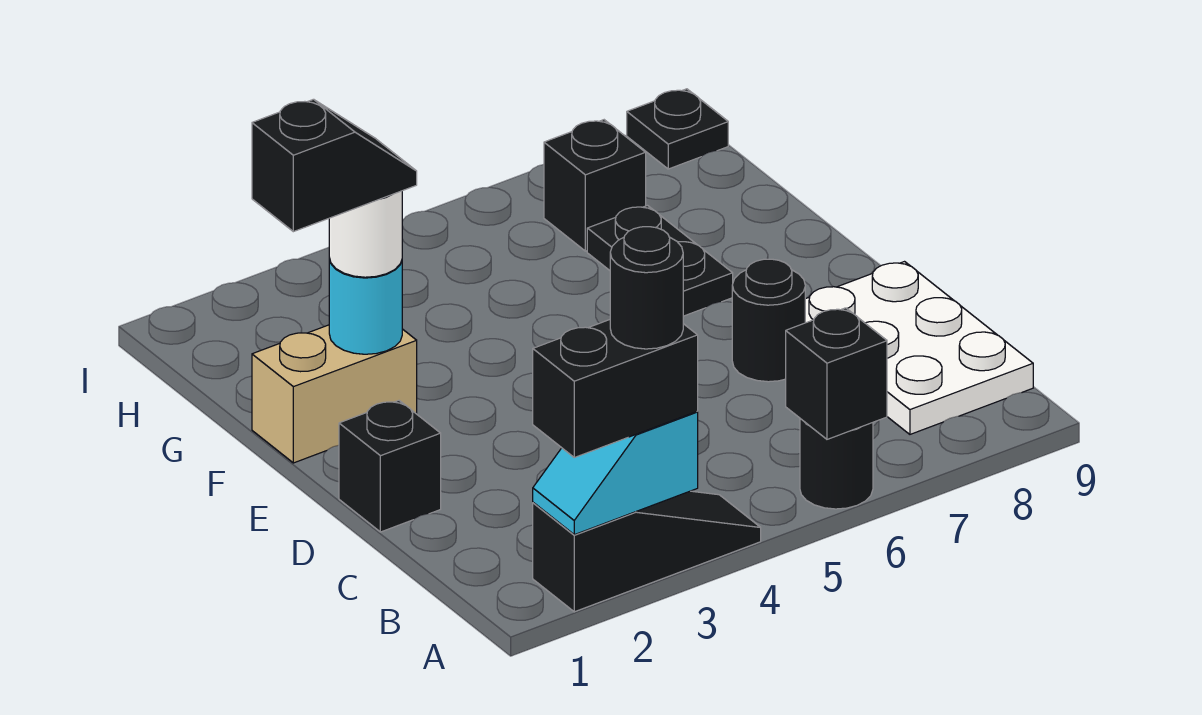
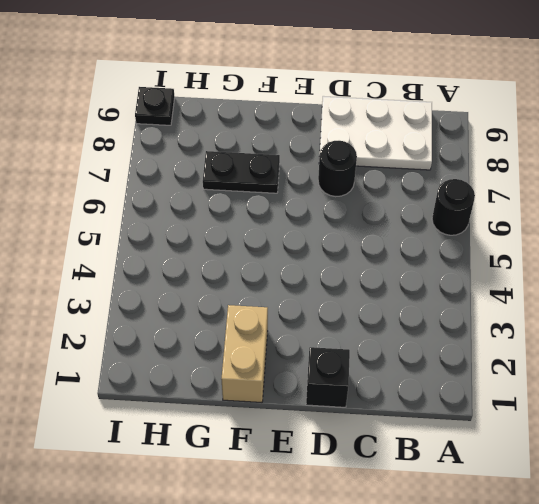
none -> black slope A2:A4 level 1 top 2
none -> black brick H7 level 1
none -> cyan slope A2:A3 level 2 top 3

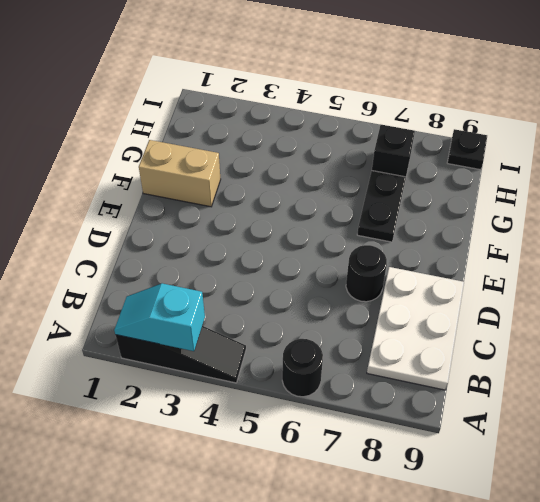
none -> black brick D1 level 1
none -> black brick A6 level 2
none -> cyan round brick F2 level 2

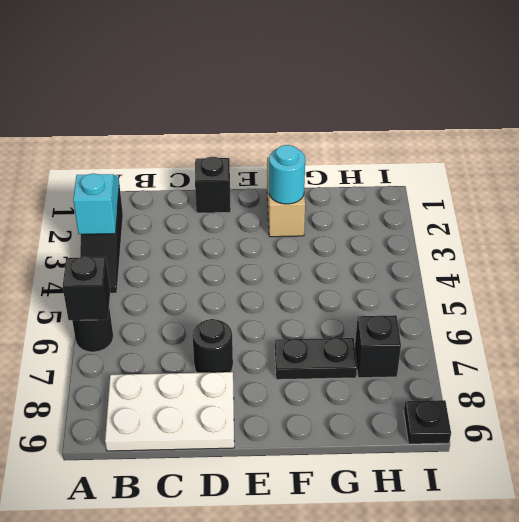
none -> black brick A2:A3 level 3
none -> white round brick F2 level 3
none -> black round brick A3 level 4

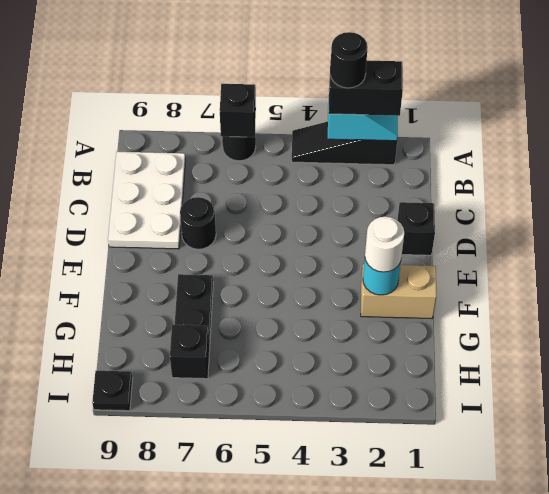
none -> black slope F1:F2 level 4 top 1

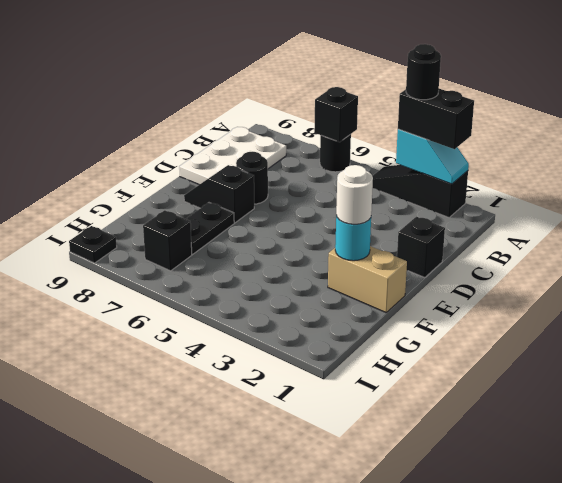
black slope E7:E8 level 1 top 7 -> black slope F1:F2 level 4 top 1

